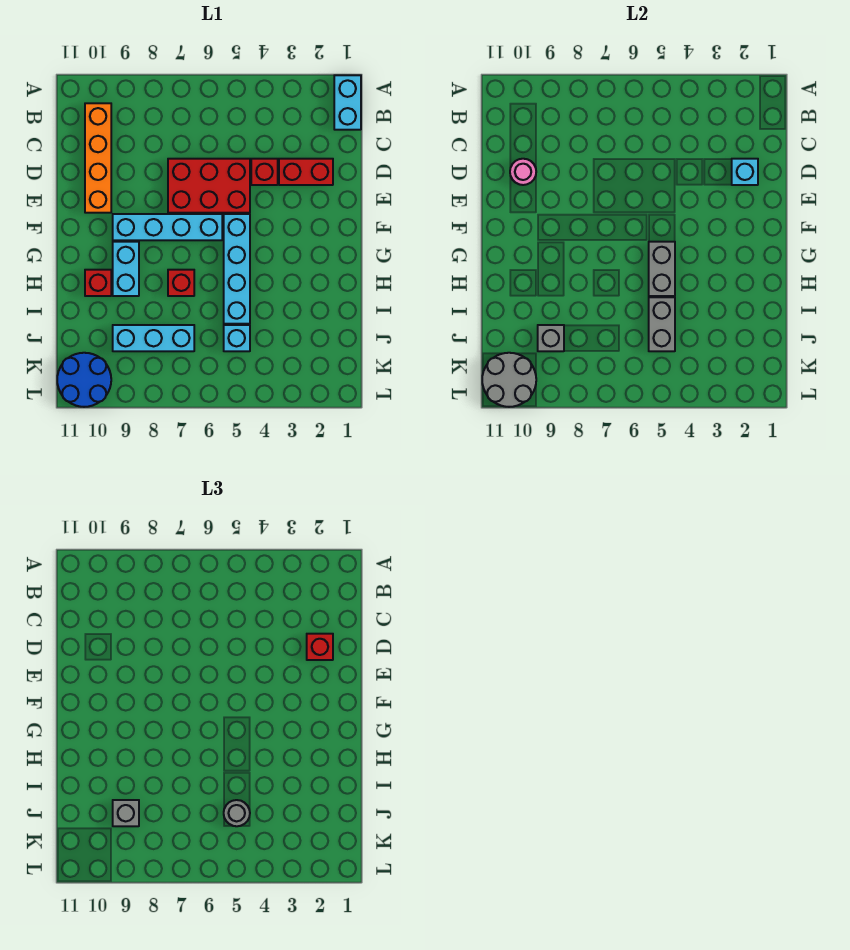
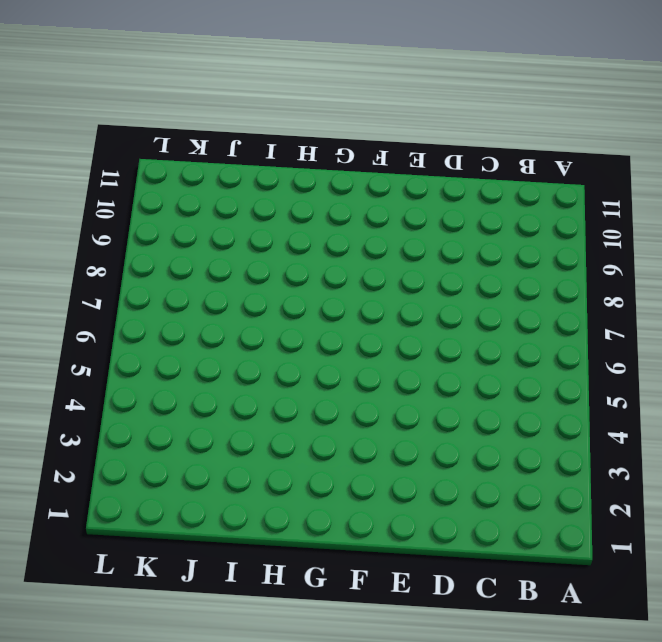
none -> cyan brick A1:B1 level 1
none -> orange brick B10:E10 level 1
none -> red brick D2:D3 level 1

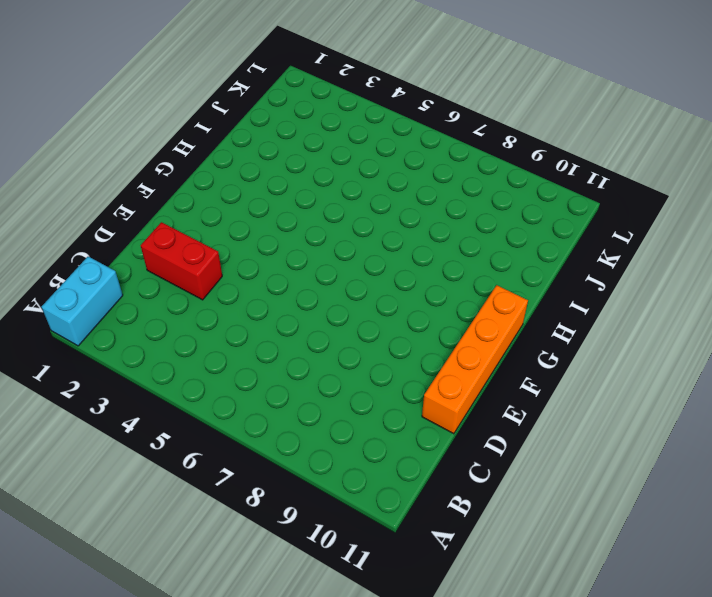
orange brick D11:G11 level 1 -> orange brick B10:E10 level 1
none -> red brick D4 level 1
none -> red brick D5:E7 level 1
none -> cyan brick F5:I5 level 1

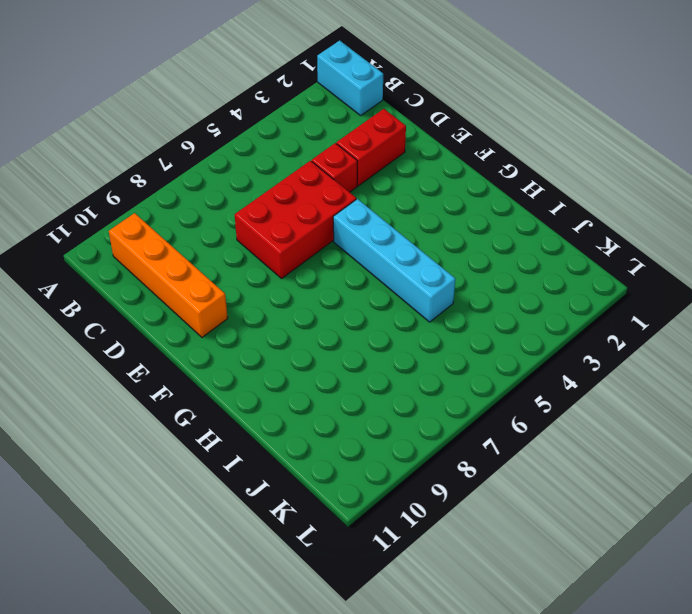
none -> cyan brick F6:F9 level 1
none -> cyan brick G9:H9 level 1
none -> red brick H7 level 1

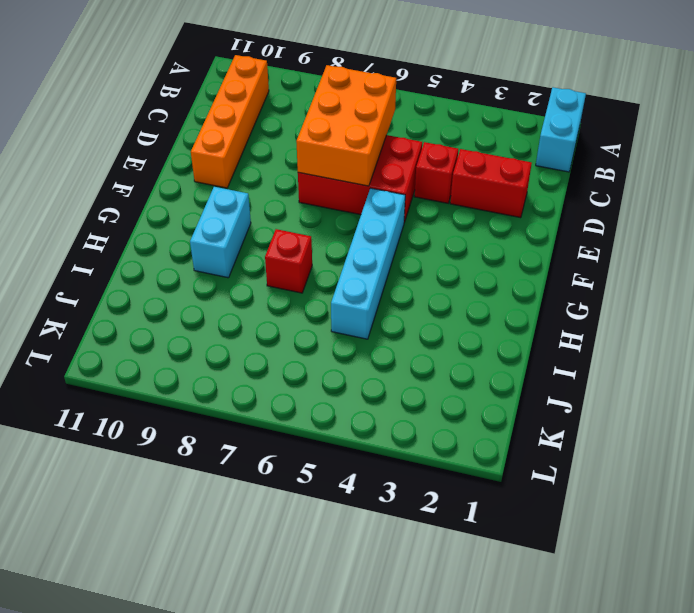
orange brick C6:E7 level 2 -> none
none -> cyan brick F6:F9 level 1
none -> red brick H10 level 1
none -> cyan brick J5 level 1

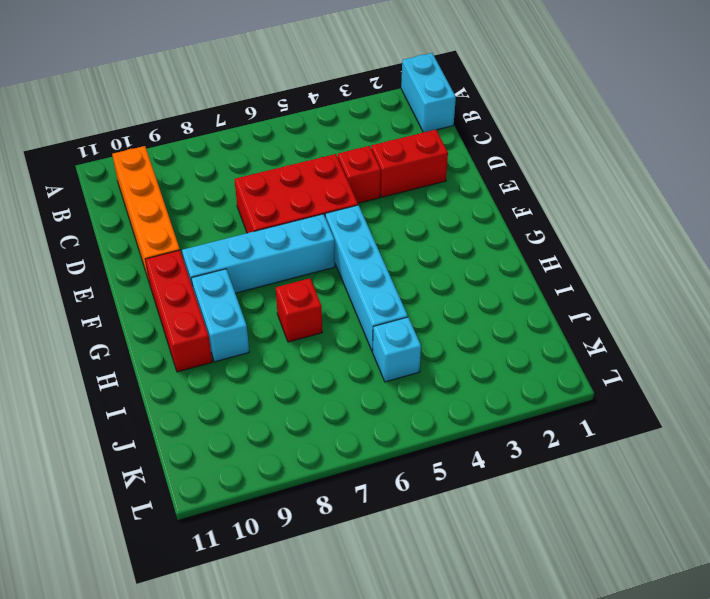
red brick F10:H10 level 1 -> red brick H10 level 1
none -> cyan brick J7:J9 level 1
none -> blue round brick K10:L11 level 1
none -> cyan brick D2 level 2

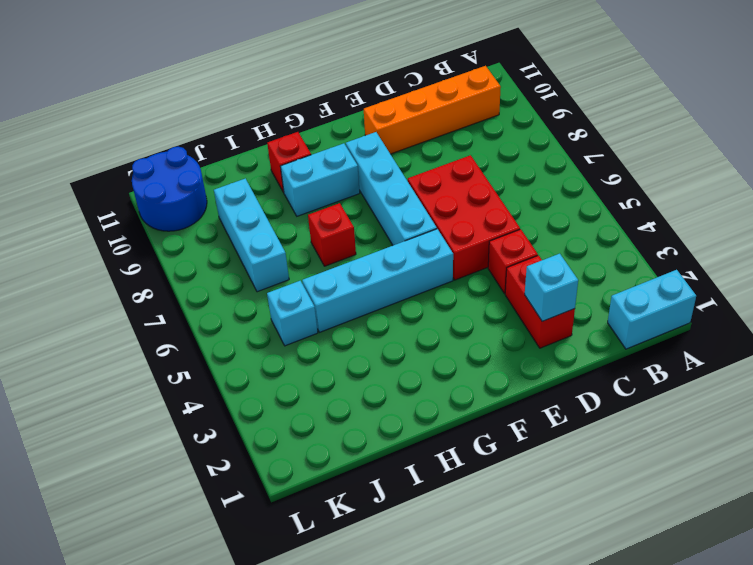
none -> pink round brick D10 level 2
none -> grey brick G5:H5 level 2
none -> grey brick I5:J5 level 2

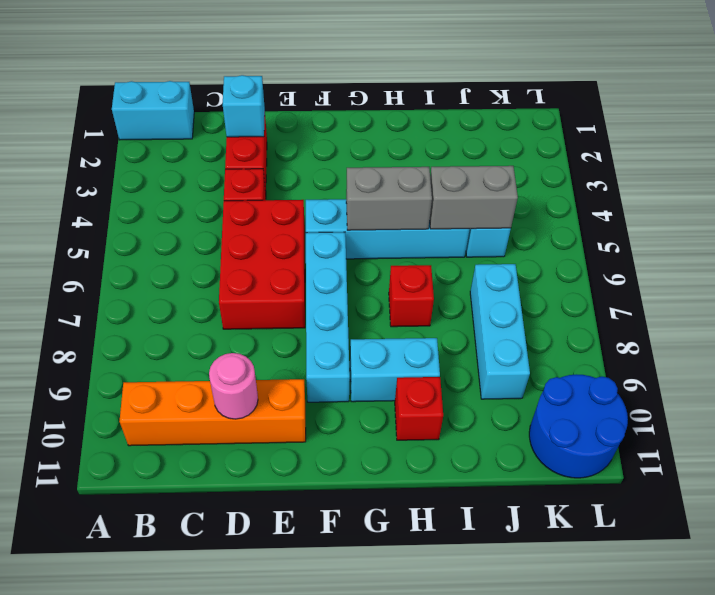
none -> grey brick J9 level 2
none -> grey round brick K10:L11 level 2
none -> red brick D2 level 3

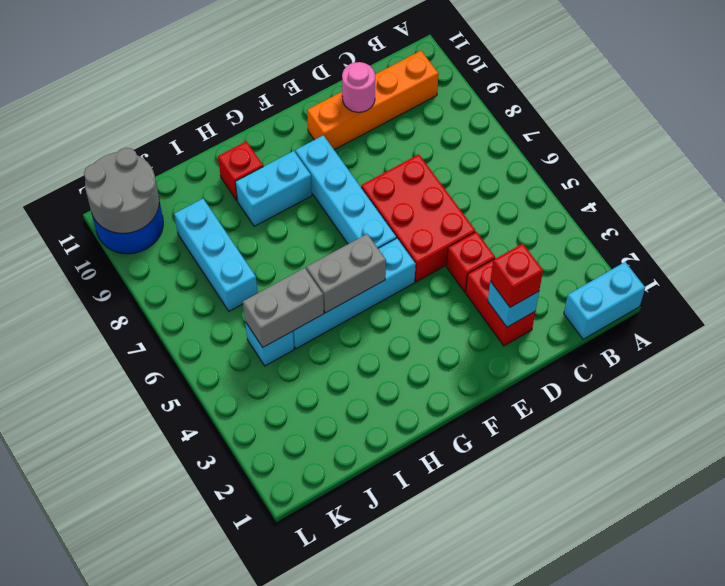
none -> red brick H7 level 1
none -> grey brick J9 level 2
none -> grey round brick J5 level 3

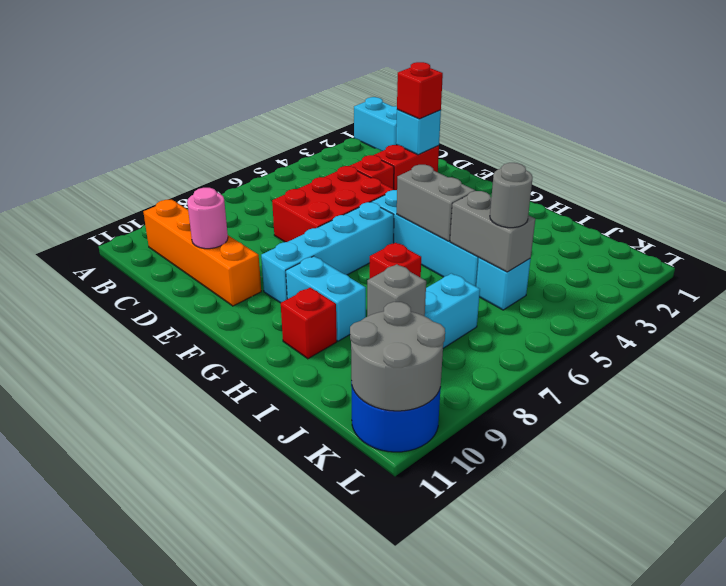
none -> grey brick J9 level 3

